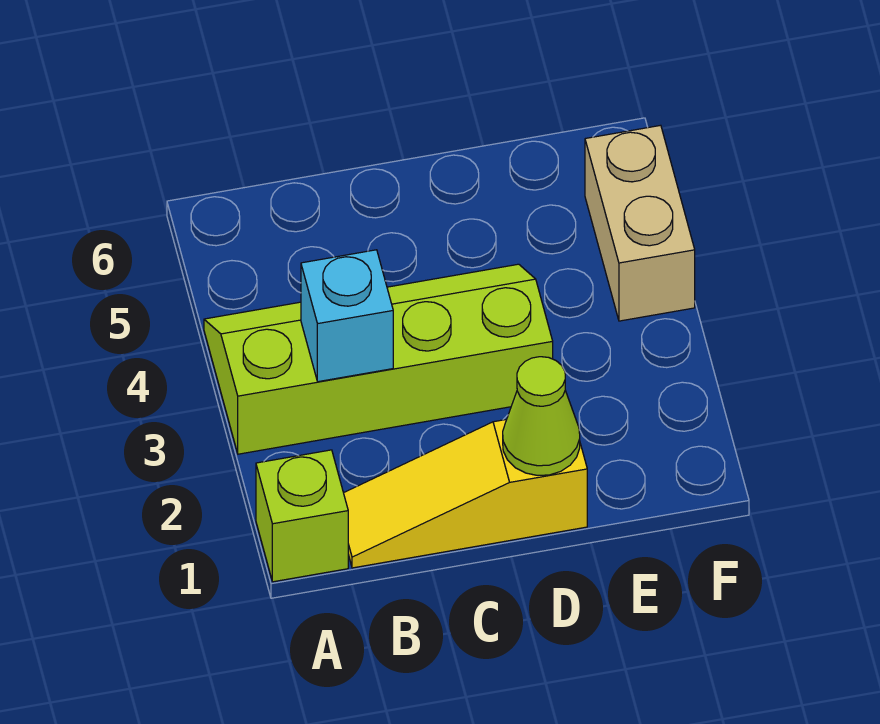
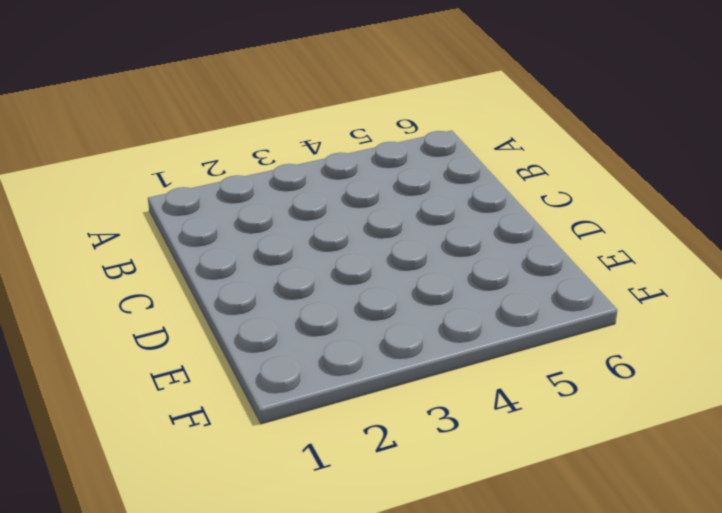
none -> lime brick A1 level 1
none -> lime slope A3:D4 level 1 top 3

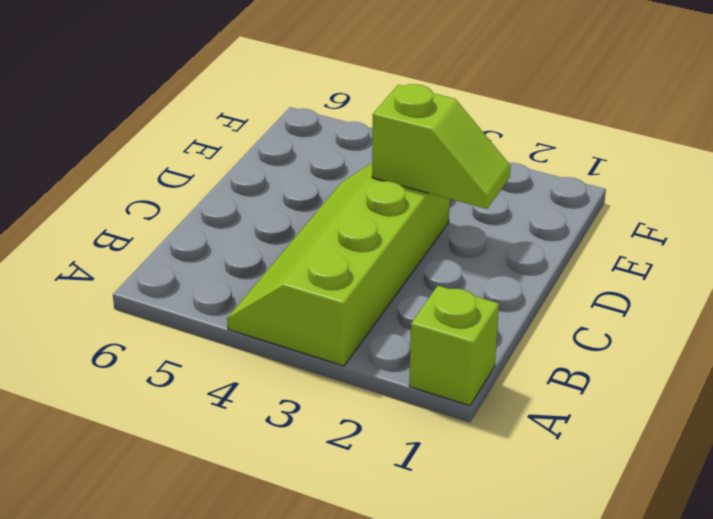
lime slope D2:D3 level 2 top 3 -> none
none -> yellow slope B1:D1 level 1 top D
none -> tan brick F4:F5 level 1

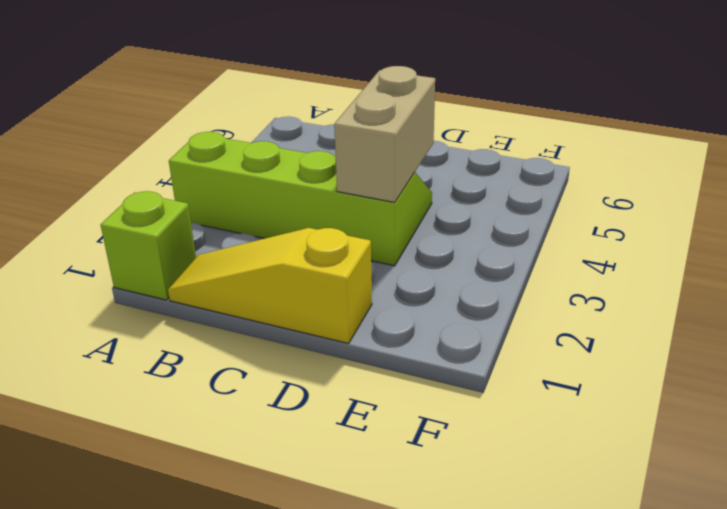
tan brick D3:D4 level 2 -> tan brick F4:F5 level 1
none -> cyan brick B3 level 2
none -> lime cone D1 level 2

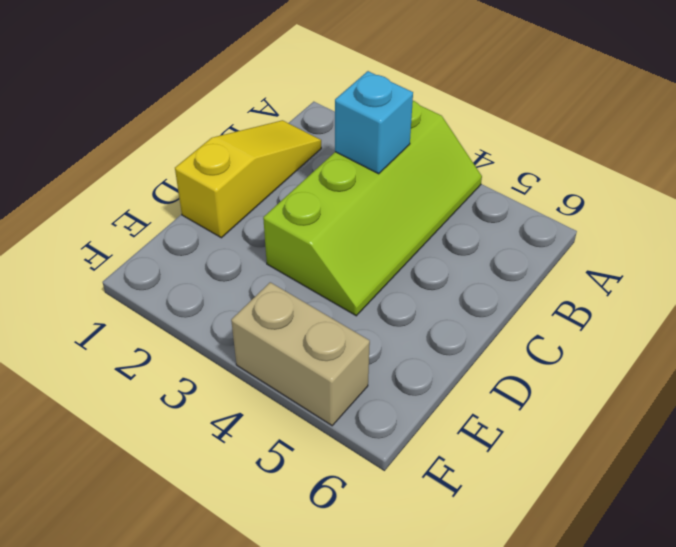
none -> lime brick A1 level 1
none -> lime cone D1 level 2

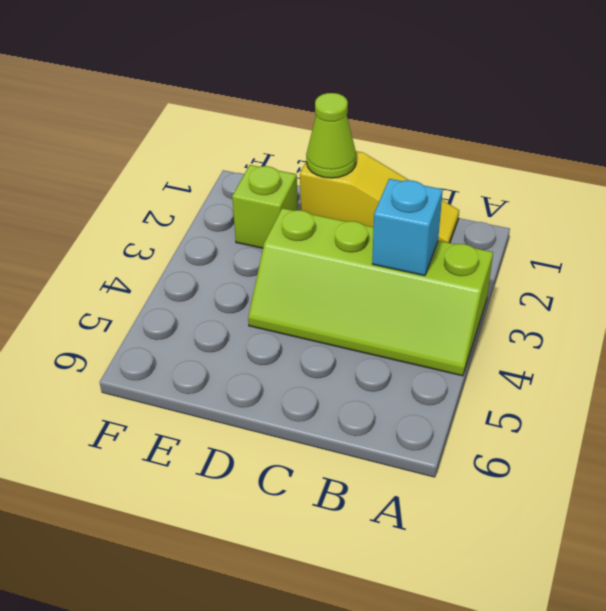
lime brick E2 level 1 -> lime brick A1 level 1
none -> tan brick F4:F5 level 1

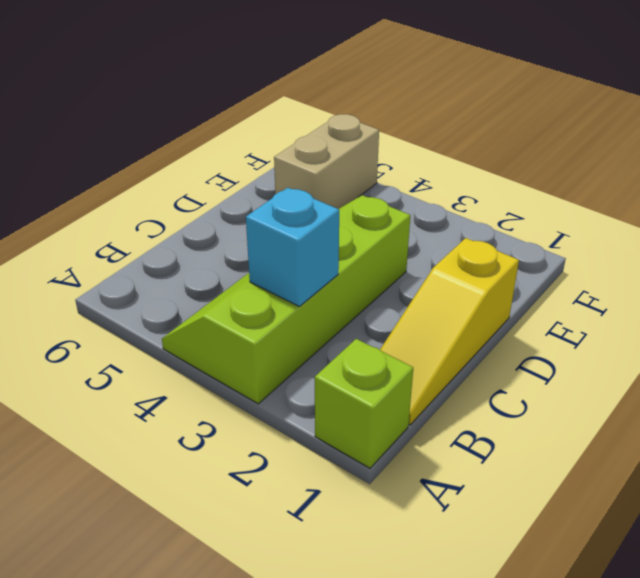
tan brick E5:F5 level 1 -> tan brick F4:F5 level 1
none -> lime cone D1 level 2

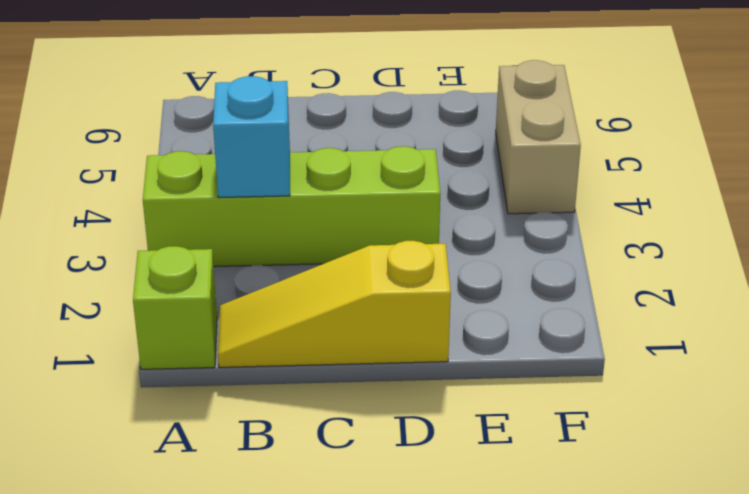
none -> lime cone D1 level 2

